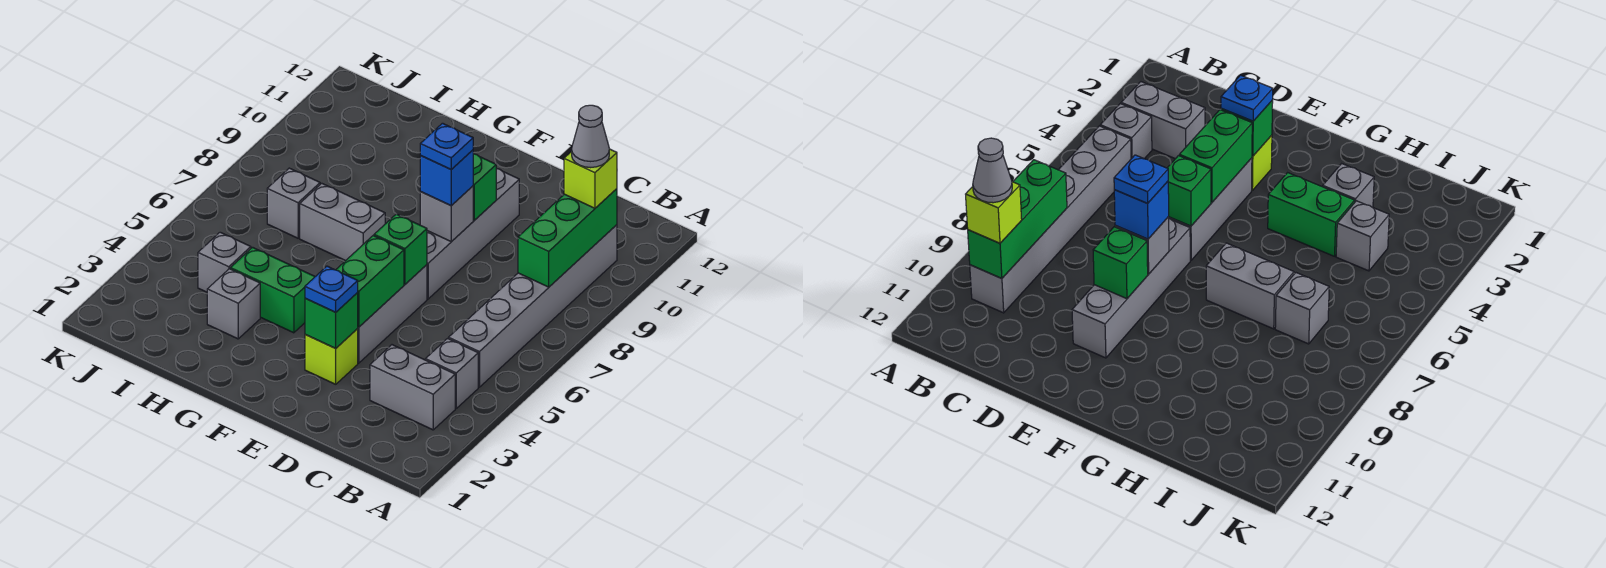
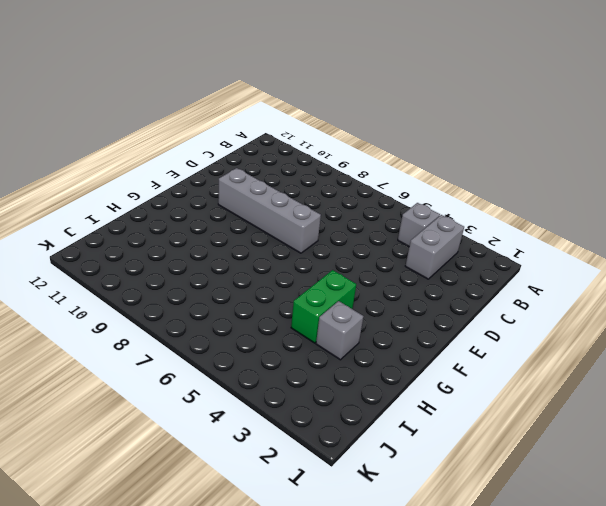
none -> grey brick B5:B10 level 1
none -> lime brick E3 level 1
none -> grey brick E4:E6 level 1

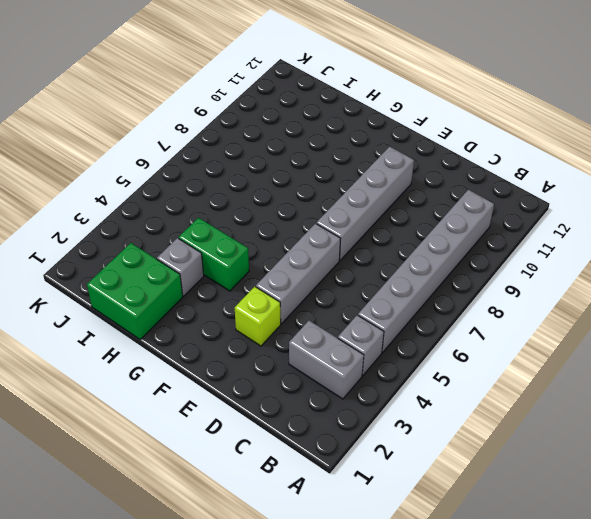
green brick H1:I2 level 1 -> none
none -> grey brick G7:H7 level 1
none -> grey brick I4 level 1
none -> grey brick I7 level 1

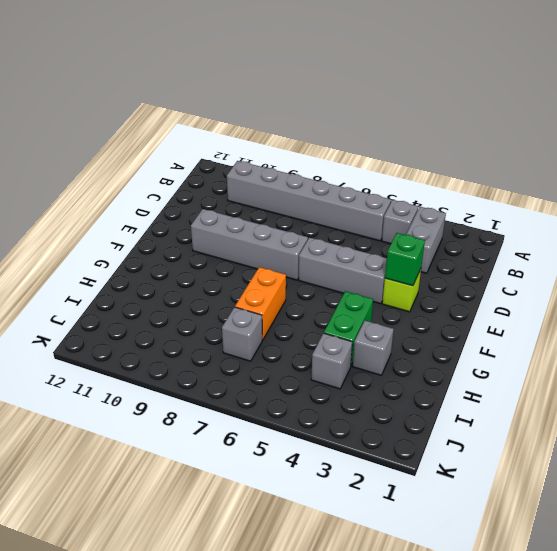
orange brick G7:H7 level 1 -> grey brick G7:H7 level 1
none -> green brick B8:B10 level 2
none -> green brick E4:E5 level 2
none -> green brick E6 level 2

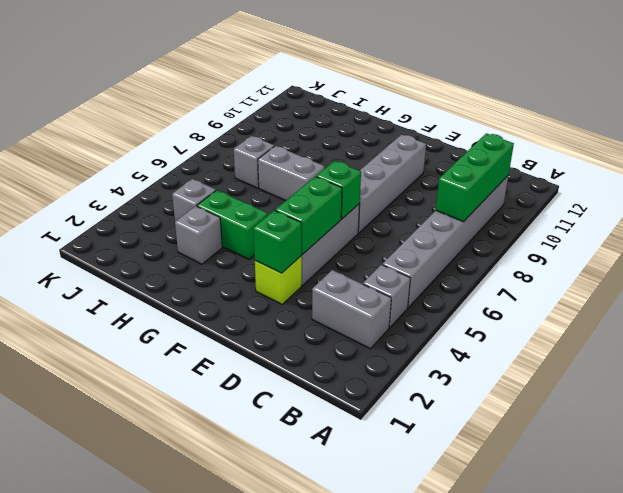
none -> grey brick E8 level 2
none -> green brick E9 level 2
none -> lime brick B10 level 3

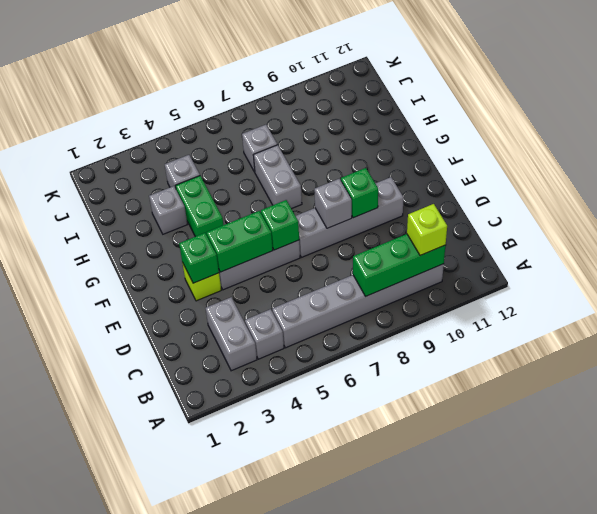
none -> blue plate E3 level 3
none -> blue brick E8 level 3
none -> grey cone B10 level 4

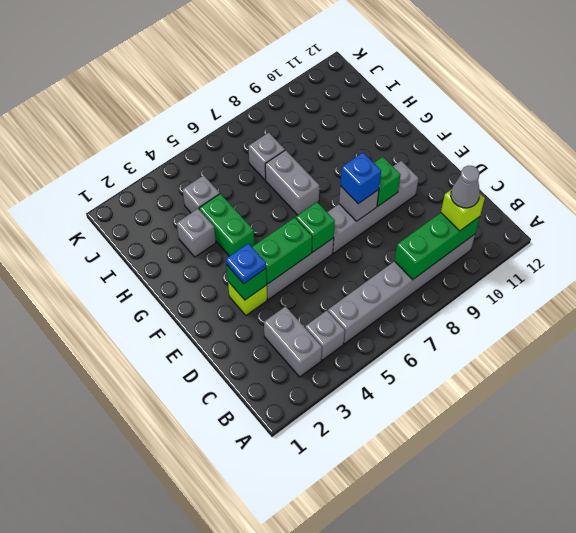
none -> blue plate E8 level 4

